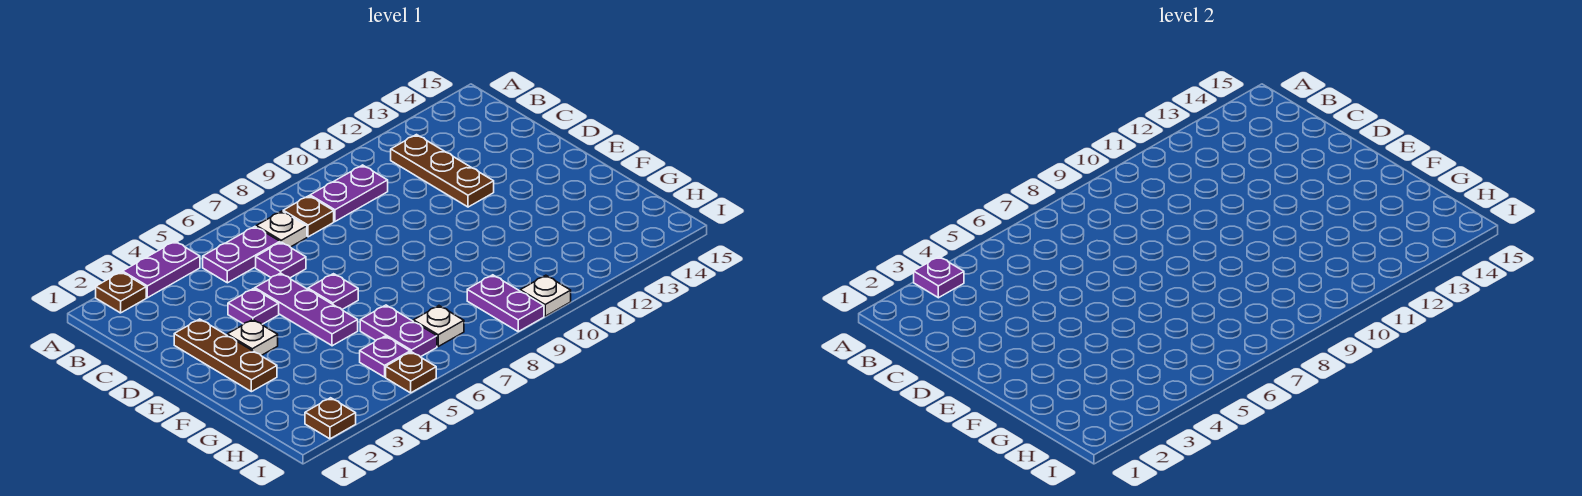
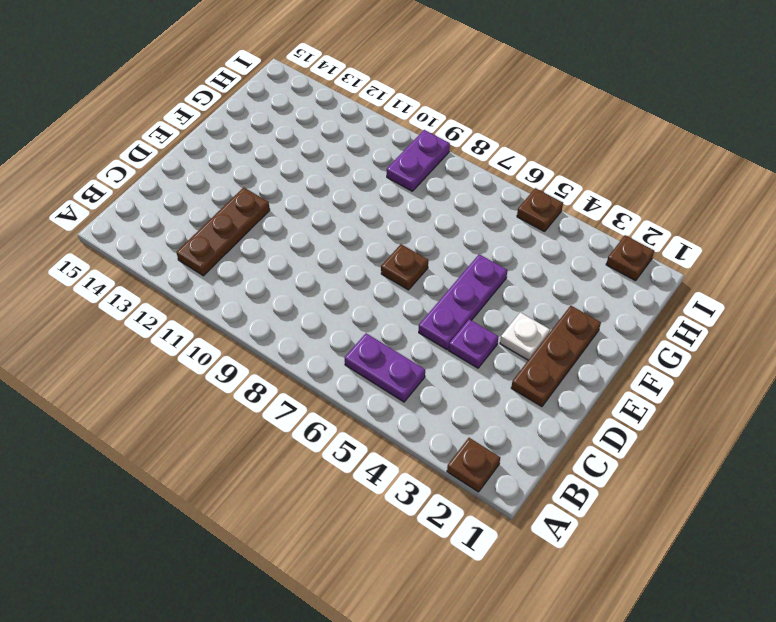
brown plate E7 level 1 -> brown plate B8 level 1
none -> purple plate A3:A4 level 1
none -> white plate B7 level 1
none -> purple plate B9:B10 level 1

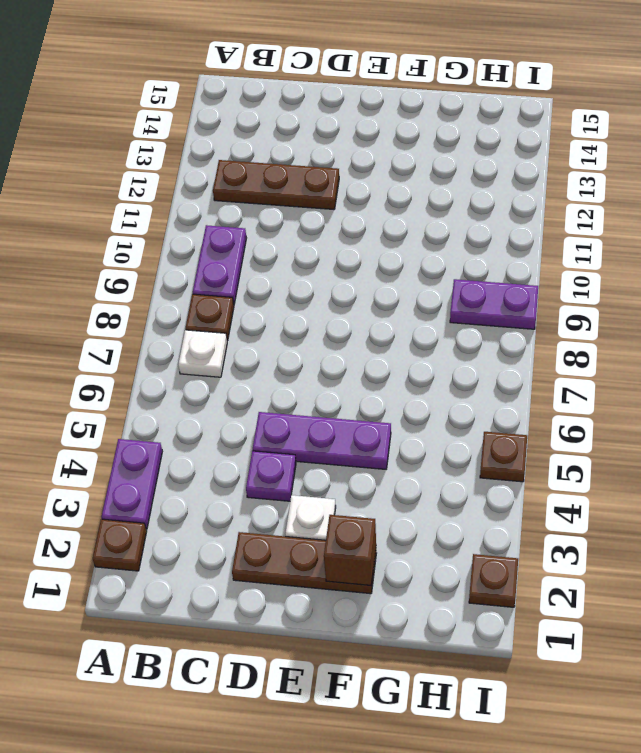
brown brick F2 level 2 -> none
none -> purple plate B5:B6 level 1
none -> purple plate C6 level 1
none -> purple plate E6 level 1

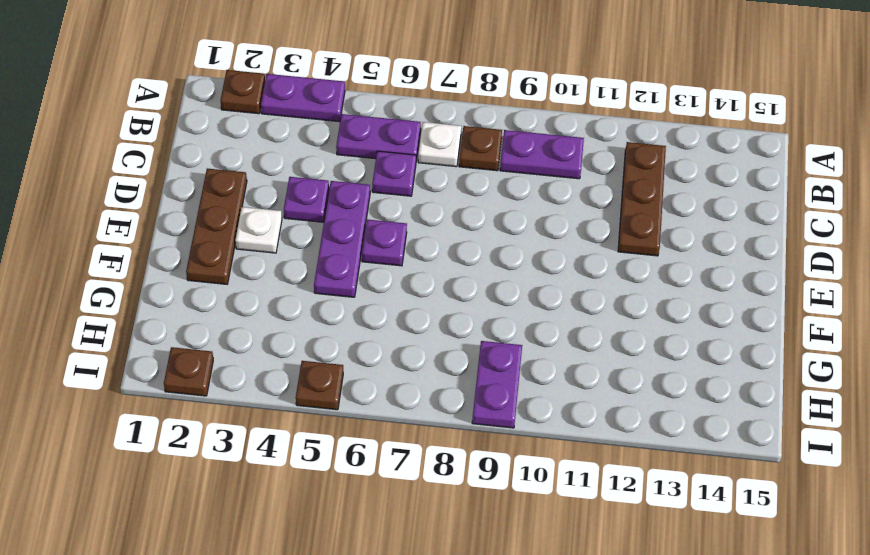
none -> purple plate G6:H6 level 1
none -> purple plate H5 level 1
none -> white plate H7 level 1

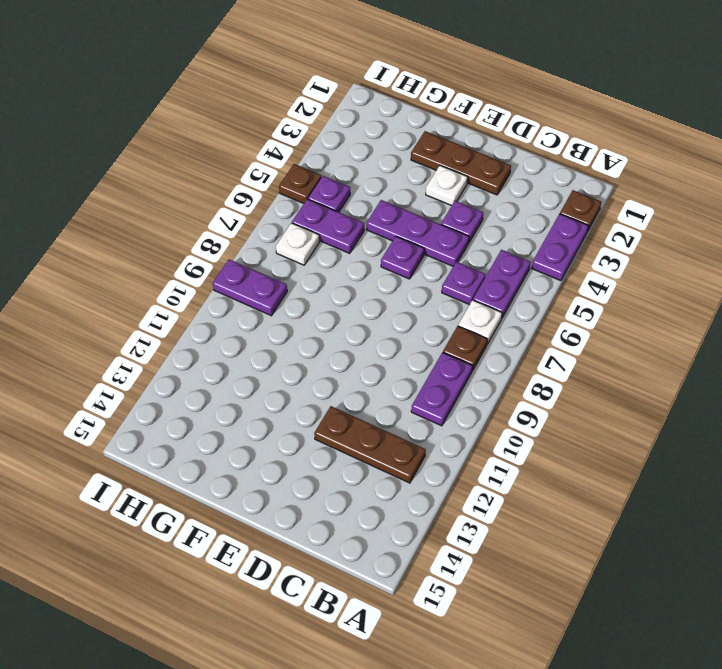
none -> brown plate I2 level 1
none -> white plate I10 level 1
none -> purple plate A3 level 2

